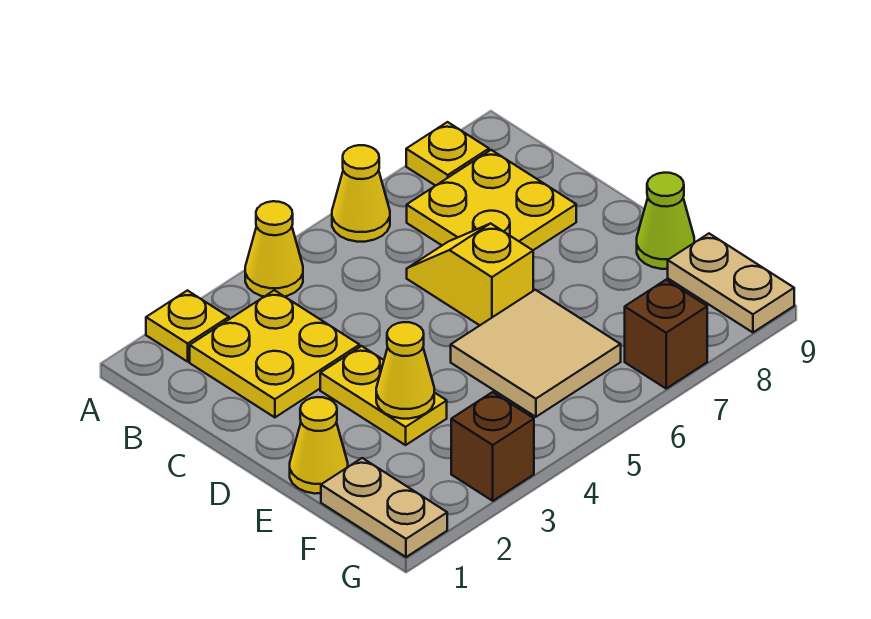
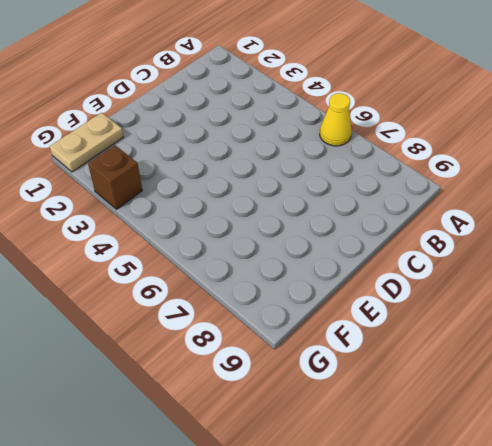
none -> yellow plate A2 level 1
none -> yellow cone A4 level 1
none -> yellow plate A8 level 1

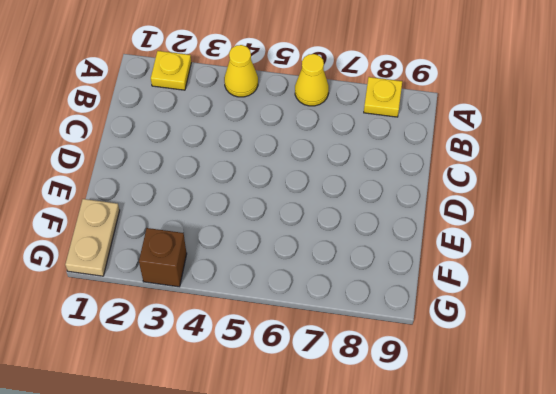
none -> yellow plate B2:C3 level 1
none -> yellow plate B7:C8 level 1
none -> yellow slope C6:D6 level 1 top D

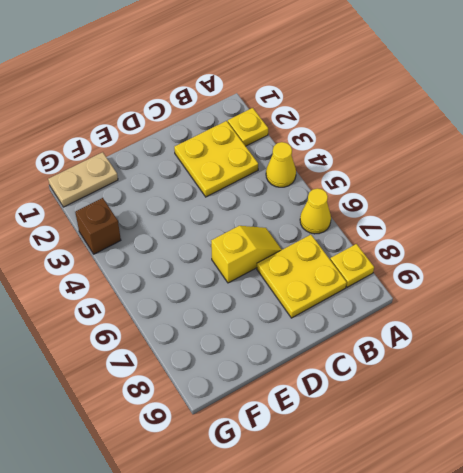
none -> yellow plate D3:E3 level 1
none -> yellow cone E1 level 1
none -> tan tile E5:F6 level 1

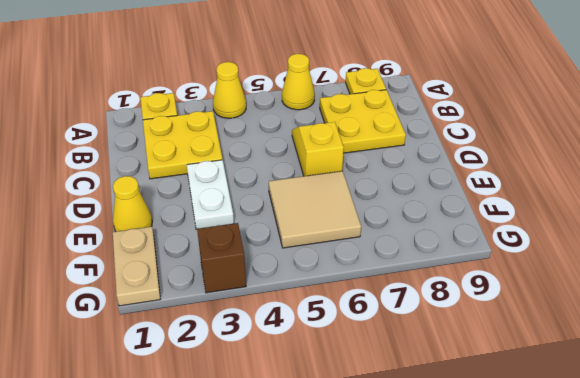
white plate D3:E3 level 1 -> yellow plate D3:E3 level 1
none -> lime cone E9 level 1
none -> tan plate F9:G9 level 1
none -> brown brick G7 level 1

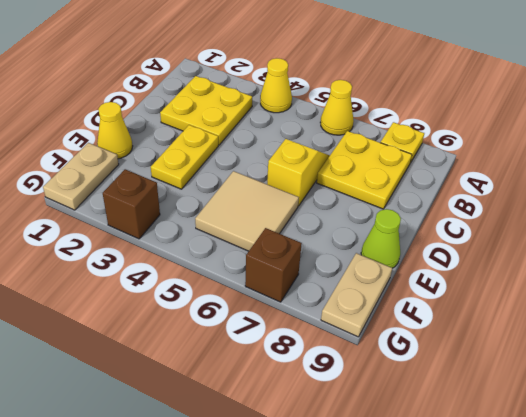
none -> yellow plate A2 level 1
none -> yellow cone E3 level 2

